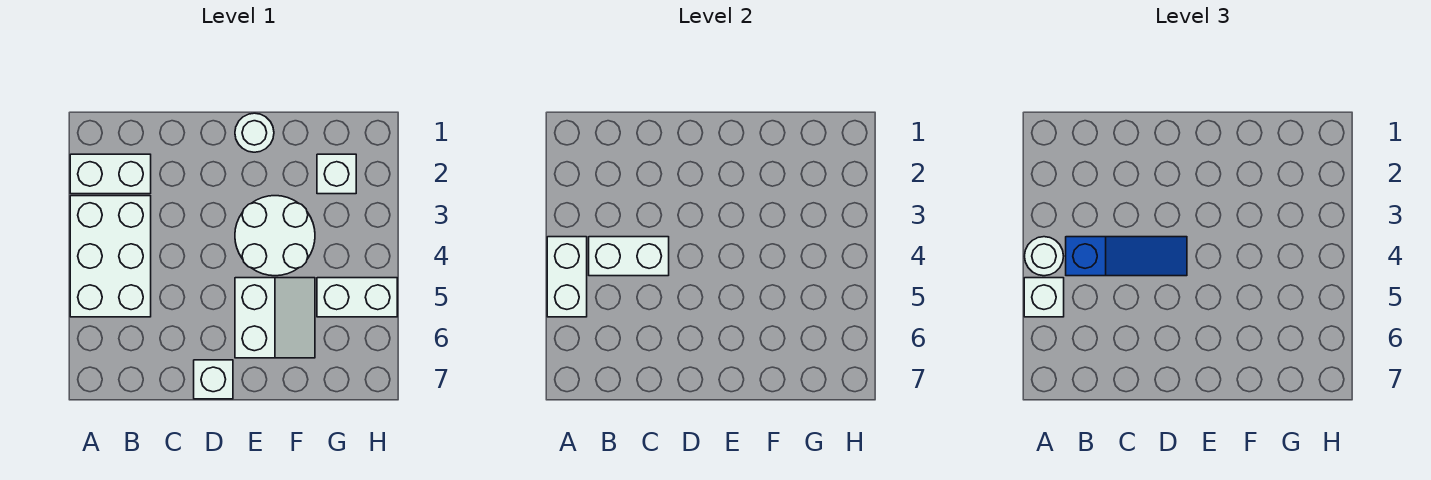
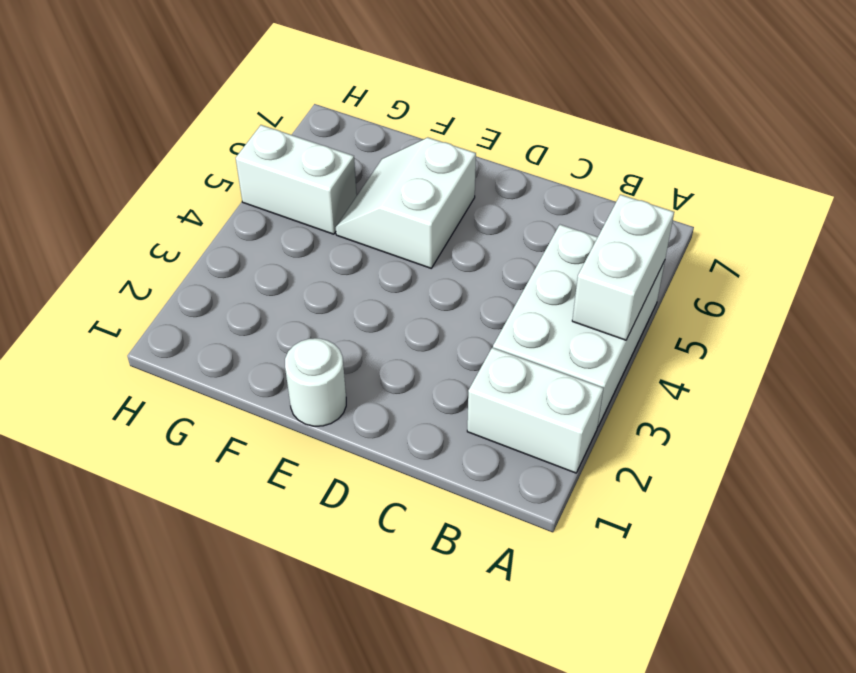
none -> white brick D7 level 1
none -> white round brick E3:F4 level 1
none -> white brick G2 level 1

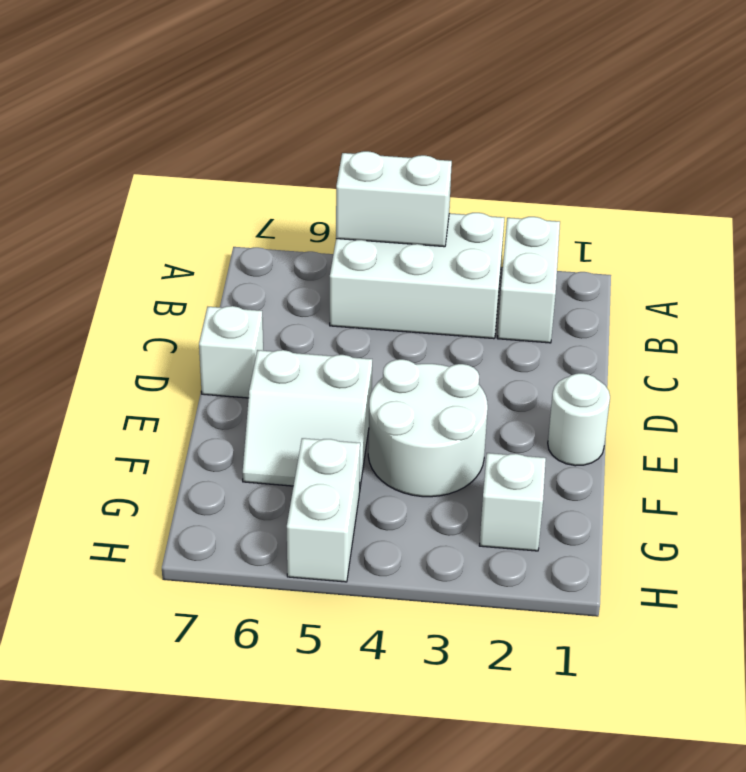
none -> white brick B4:C4 level 2
none -> white round brick A4 level 3
none -> white brick A5 level 3

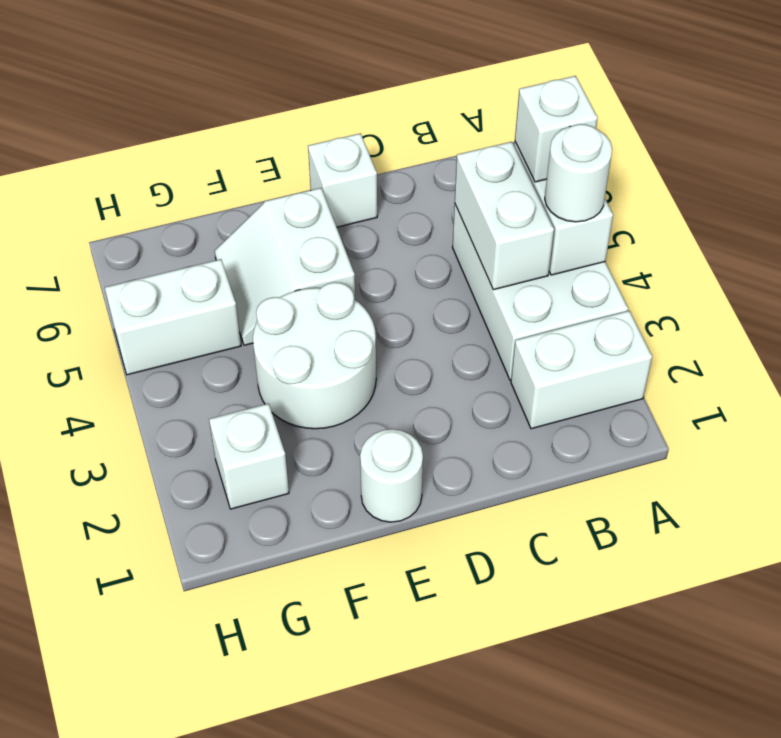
white brick B4:B5 level 2 -> white brick B4:C4 level 2
none -> blue slope B4:D4 level 3 top B

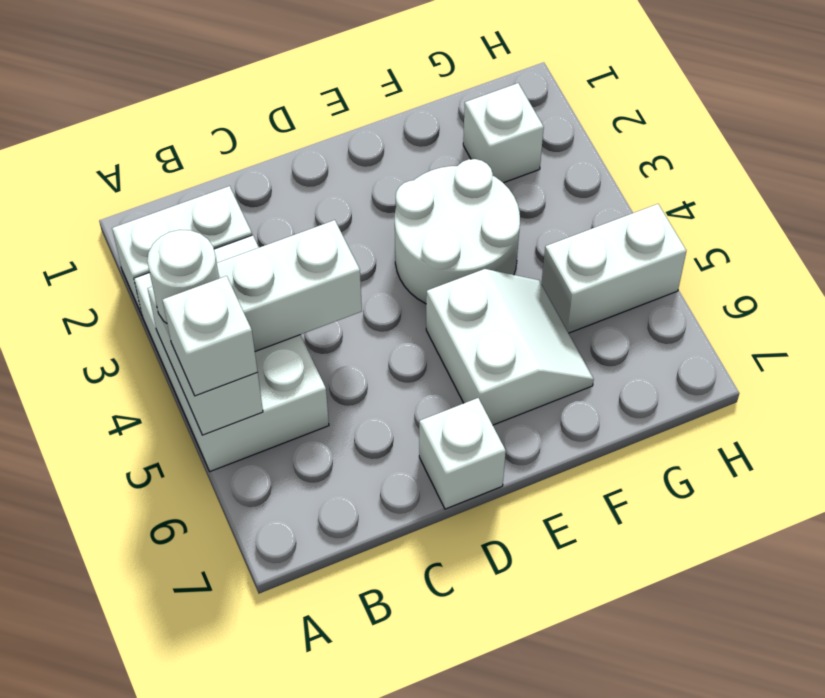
none -> white round brick E1 level 1
none -> blue slope B4:D4 level 3 top B

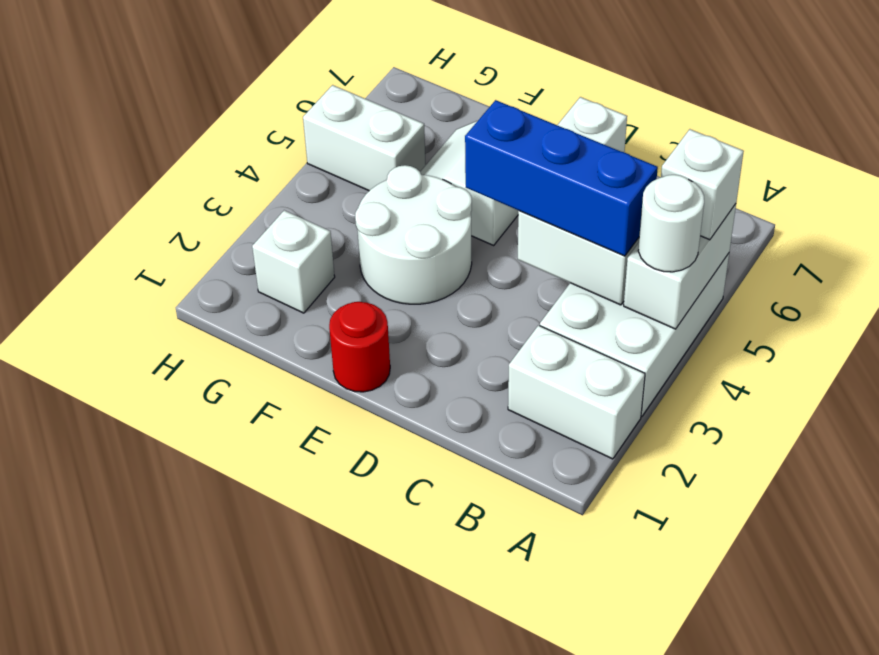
blue brick B4:D4 level 3 -> blue slope B4:D4 level 3 top B
red round brick E1 level 1 -> white round brick E1 level 1

